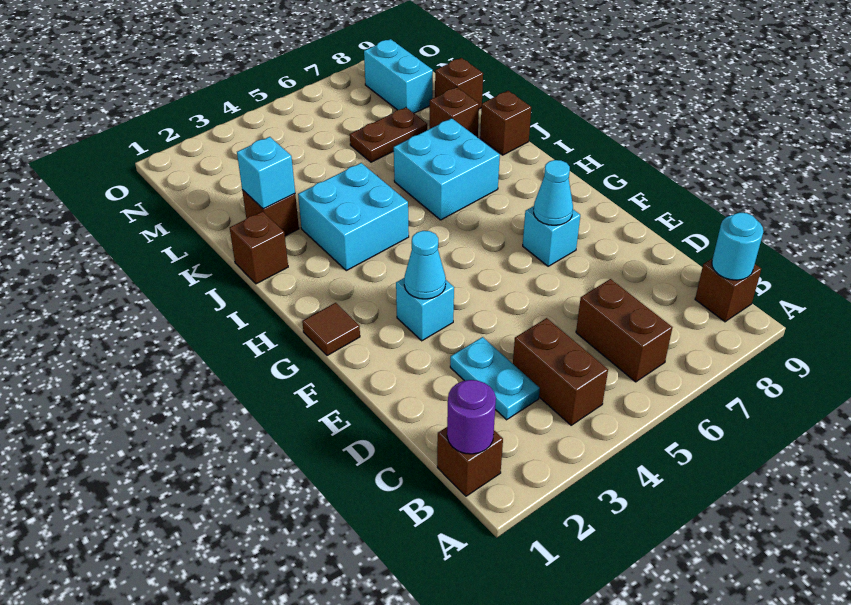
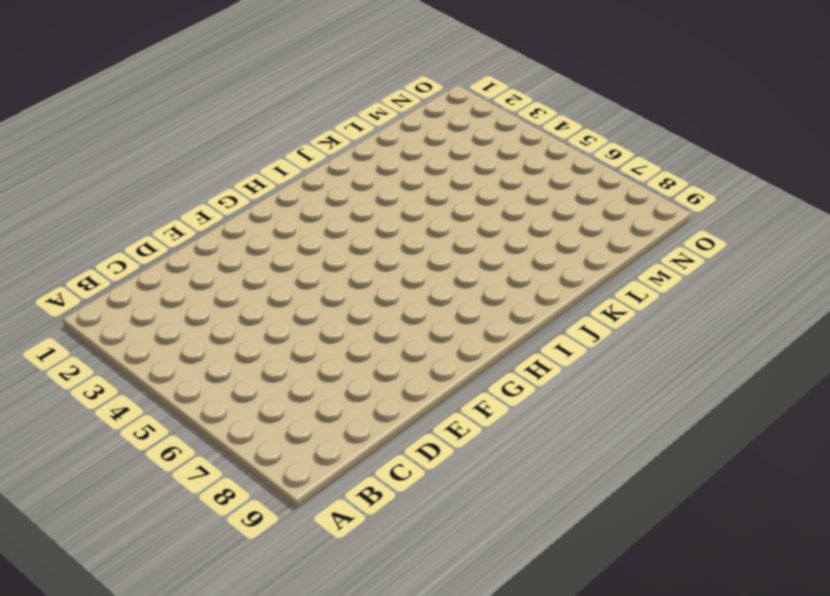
none -> brown brick B1 level 1
none -> brown brick B4:C4 level 1
none -> brown brick B6:C6 level 1

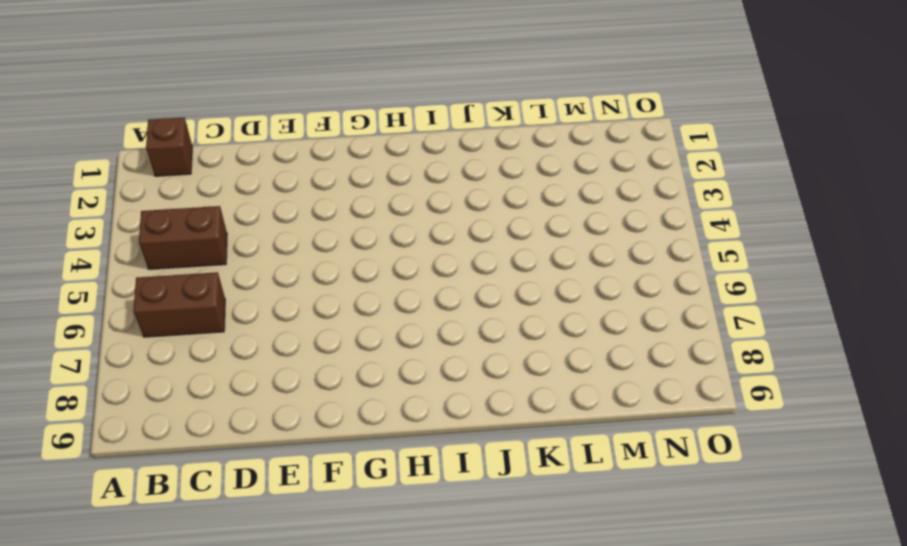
none -> brown brick B9 level 1
none -> cyan plate C3:D3 level 1
none -> cyan brick F3 level 1

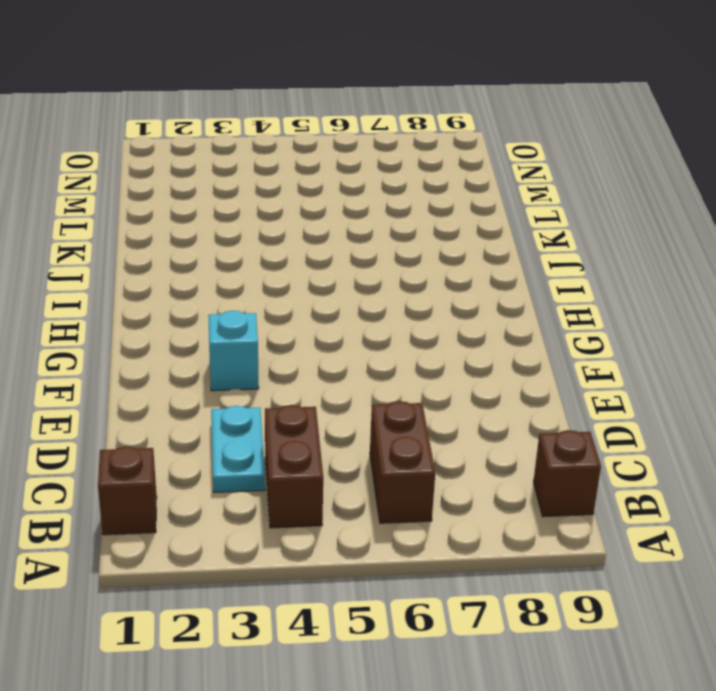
none -> cyan brick F7 level 1
none -> brown tile G1 level 1
none -> cyan brick I3:J4 level 1

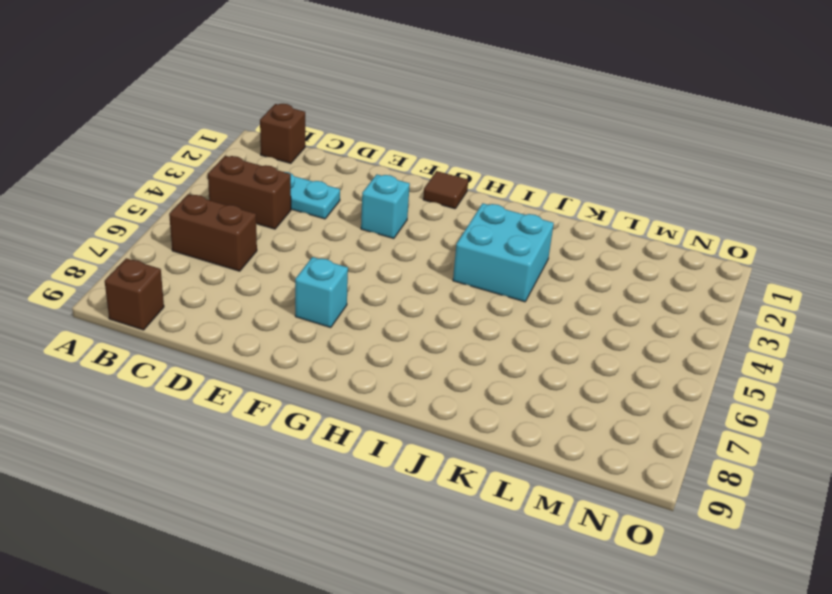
none -> cyan brick I6:J7 level 1
none -> brown brick J1 level 1
none -> brown brick J9 level 1

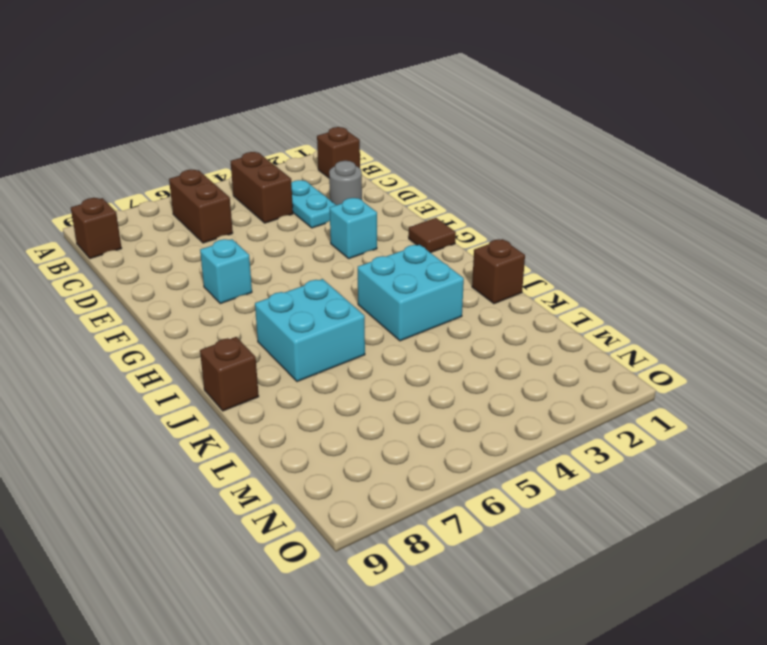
grey round brick D2 level 1 -> none
none -> brown brick K2 level 1
none -> brown brick K8 level 1
none -> brown plate L6:L7 level 1

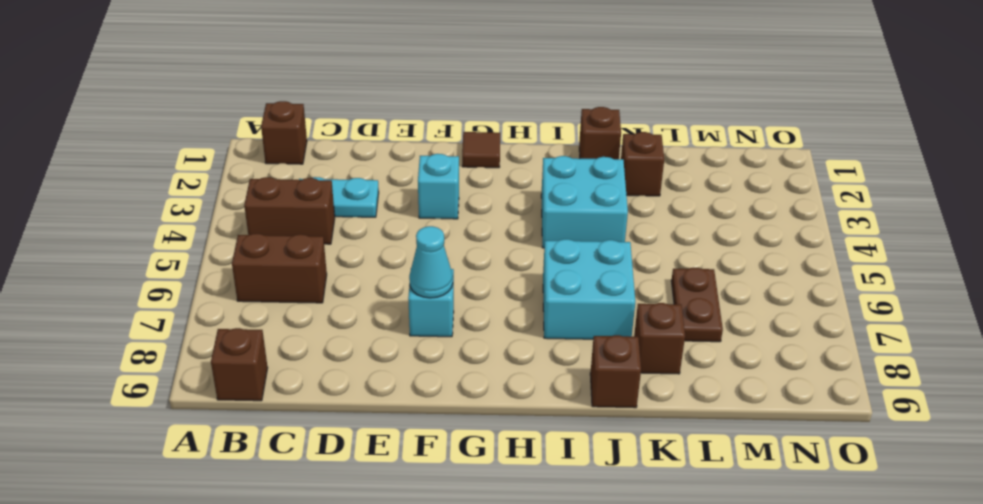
none -> brown brick L9 level 1
none -> cyan brick M8:N8 level 1
none -> purple round brick B1 level 2

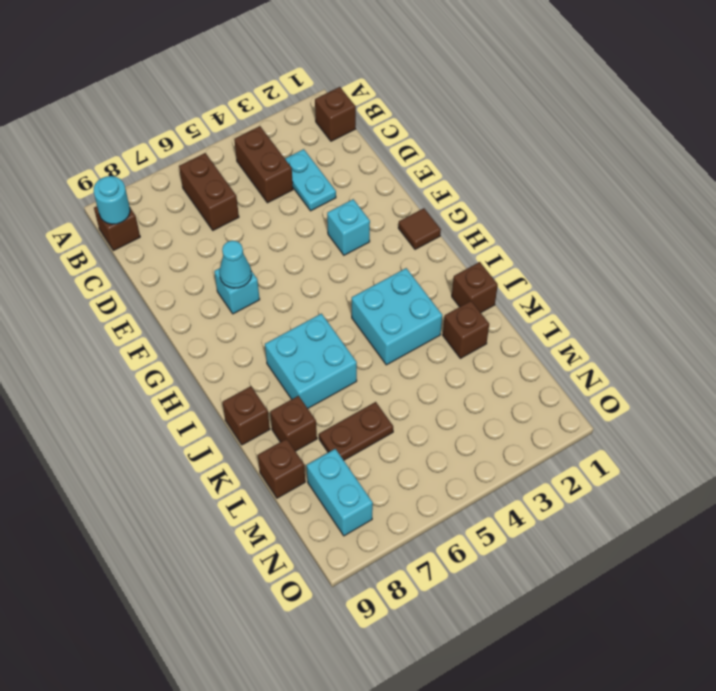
none -> purple round brick B1 level 2
none -> cyan cone F3 level 2
none -> cyan brick K2 level 2

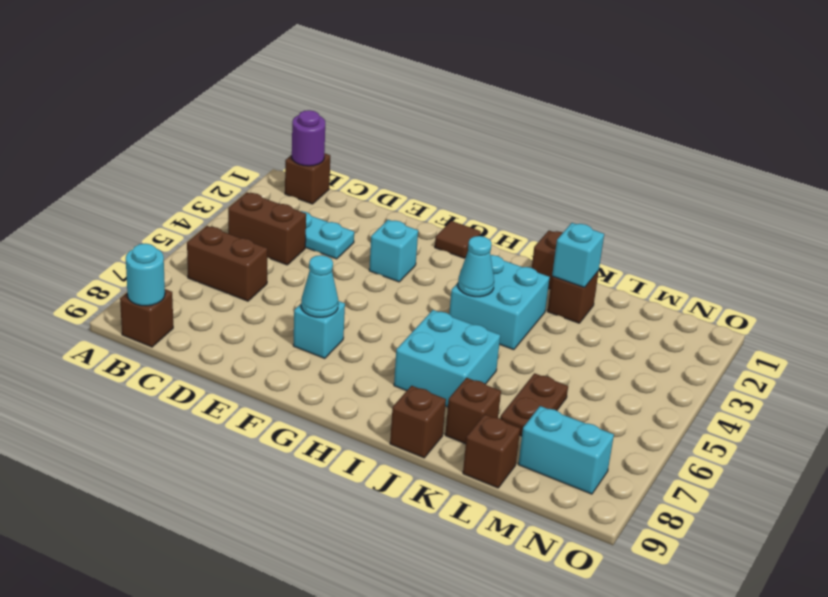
cyan cone I4 level 2 -> cyan cone F3 level 2

